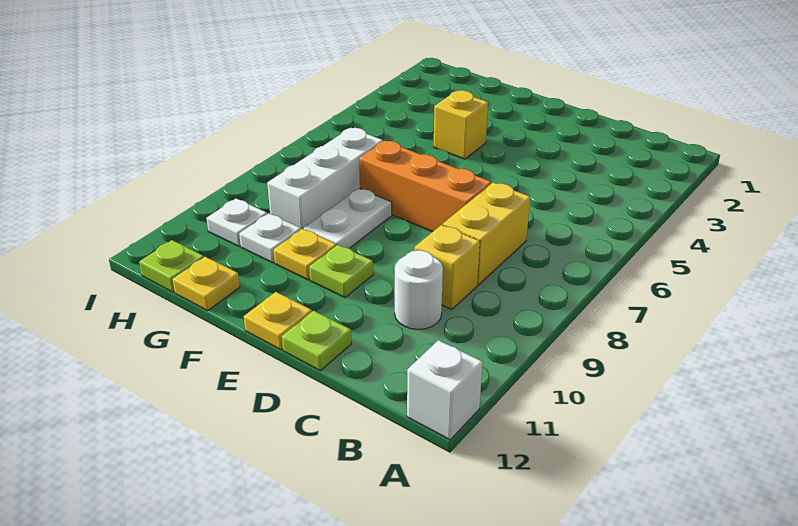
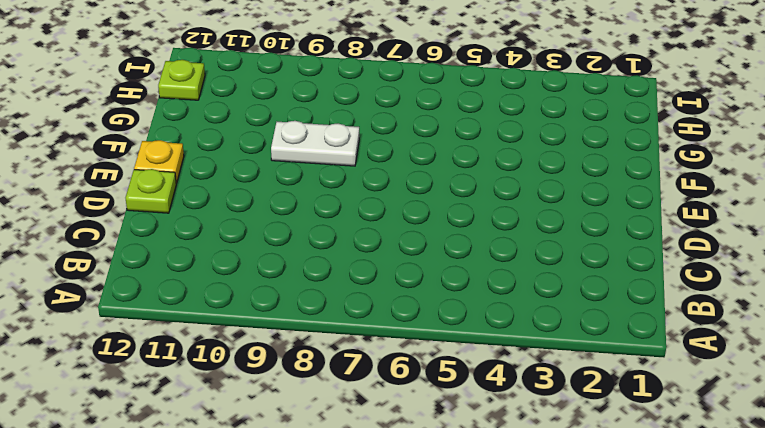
none -> white brick A12 level 1
none -> yellow brick C7:C8 level 1
none -> yellow brick C9 level 1

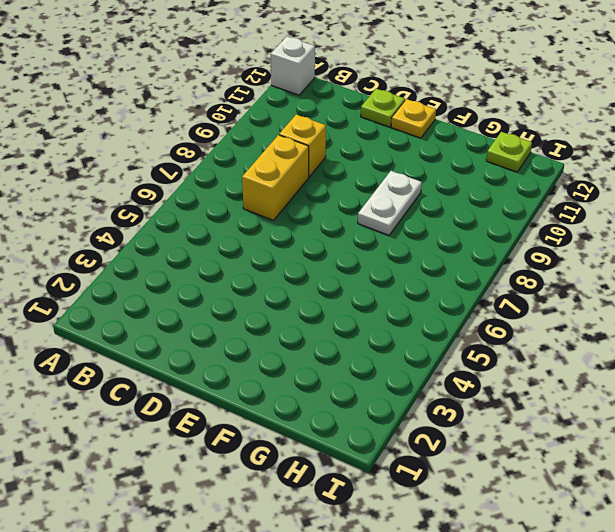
none -> white round brick C10 level 1
none -> orange brick D7:F7 level 1
none -> lime plate E10 level 1

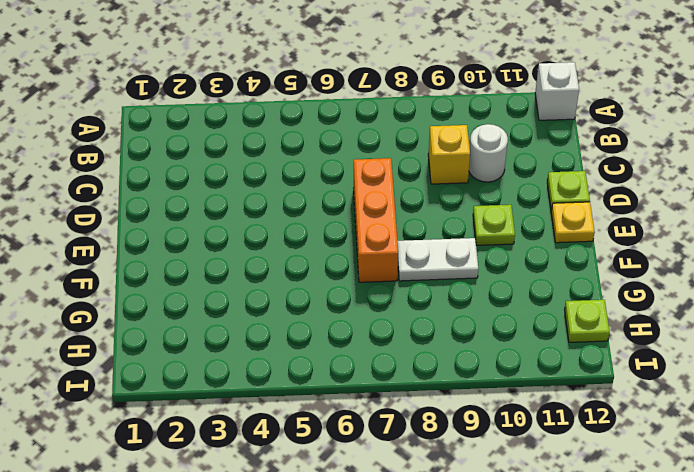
none -> yellow brick C7:C8 level 1
none -> yellow brick F4 level 1
none -> yellow plate F10 level 1

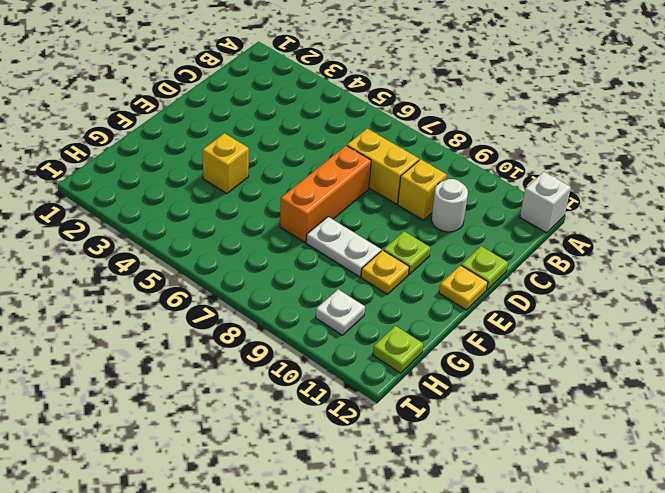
none -> white brick G7:G9 level 1
none -> white plate G10 level 1
none -> yellow plate G12 level 1

